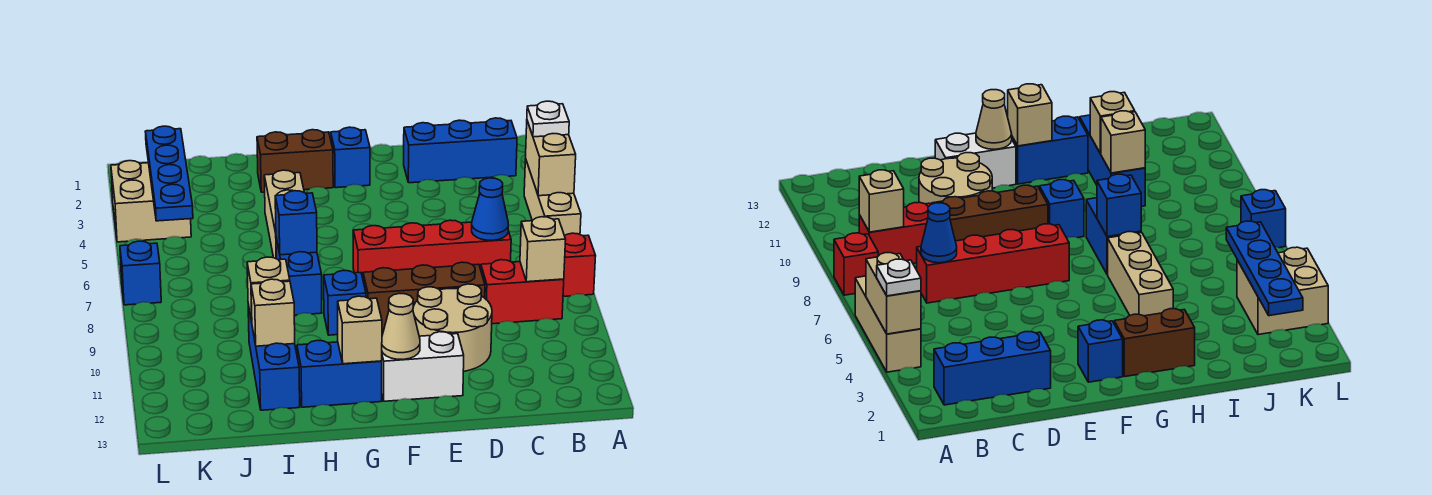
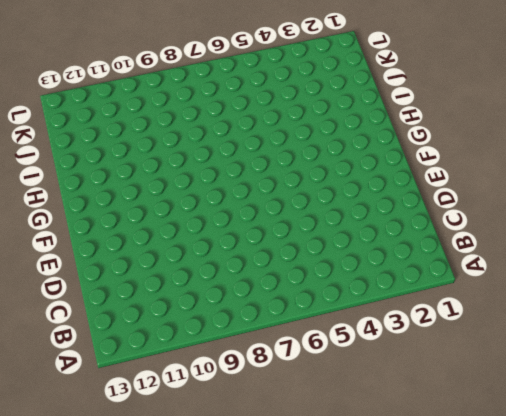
none -> tan brick A4:A6 level 1
none -> red brick A8 level 1
none -> blue brick B2:D2 level 1

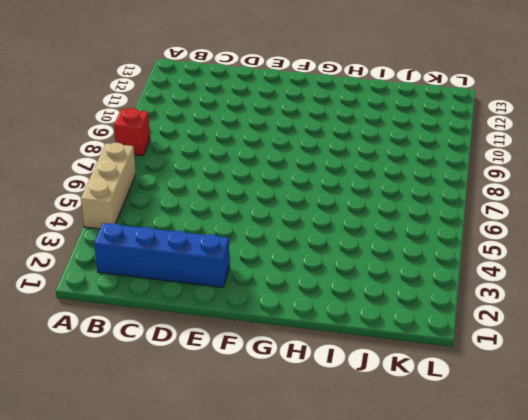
blue brick B2:E2 level 1 -> blue brick B2:D2 level 1
none -> red brick B9:C9 level 1
none -> red brick C7:F7 level 1
none -> brown brick D9:F9 level 1

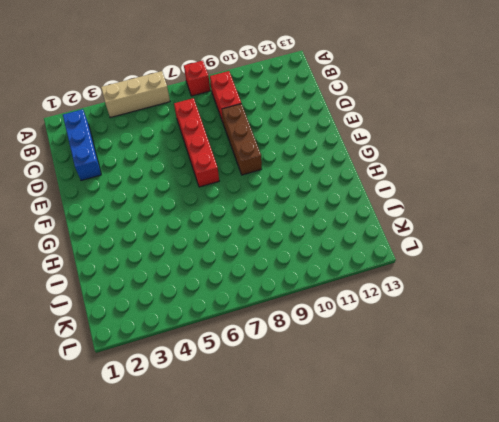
none -> tan round brick D10:E11 level 1
none -> white brick E12:F12 level 1
none -> blue brick F2 level 1

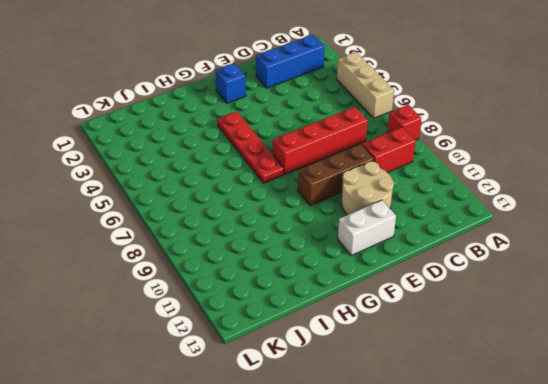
red plate G4:G7 level 1 -> none
none -> brown brick G2:H2 level 1
none -> blue brick G9 level 1
none -> blue brick G12:H12 level 1

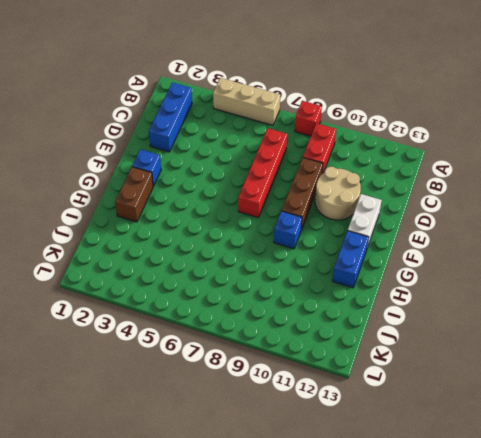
none -> tan brick H4:H6 level 1
none -> blue brick H7:H8 level 1
none -> blue brick I10:I12 level 1

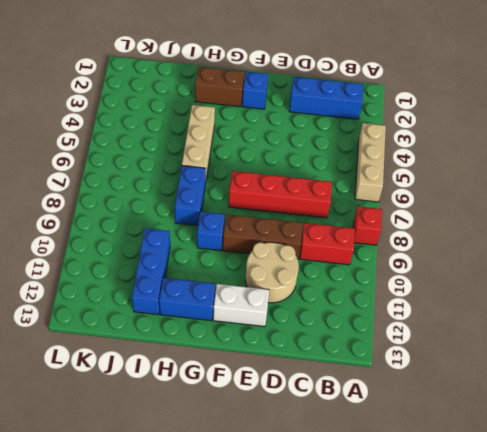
none -> tan brick K3:L4 level 1
none -> blue brick L7 level 1
none -> tan brick A4:A5 level 2

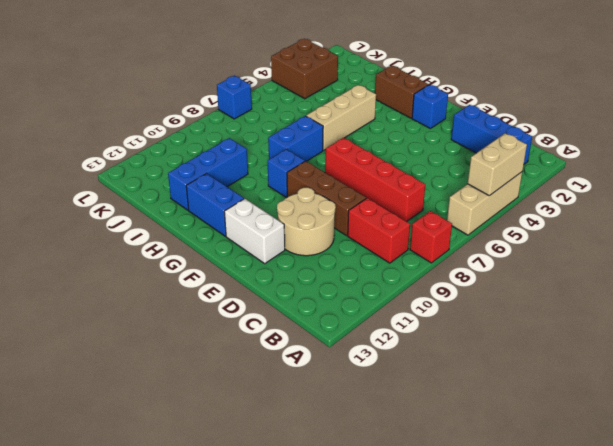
brown brick K3:L4 level 1 -> tan brick K3:L4 level 1
none -> tan brick B9 level 2
none -> blue cone C7 level 2
none -> tan cone F12 level 2

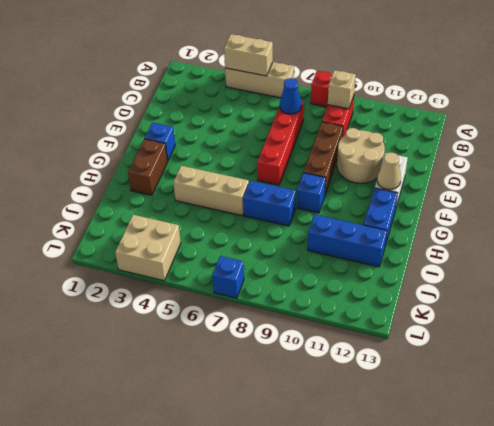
none -> blue brick B2:D2 level 1
none -> tan brick G12 level 2
none -> blue brick H7 level 2

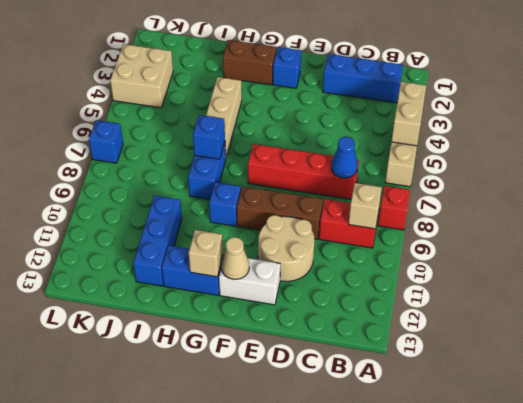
none -> tan brick I10 level 2
none -> tan brick I11 level 2
none -> blue plate K2:K5 level 2

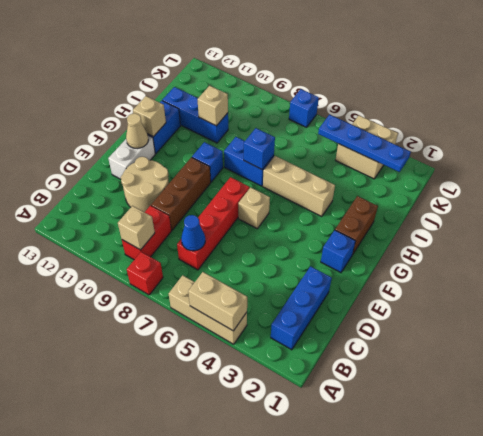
tan brick F6 level 1 -> tan brick I11 level 2
none -> white plate A4 level 3

